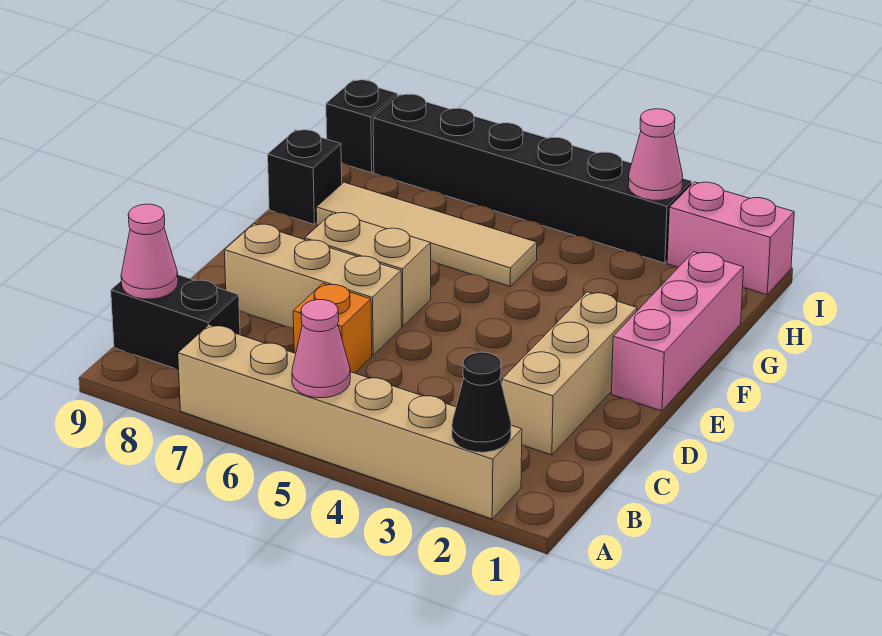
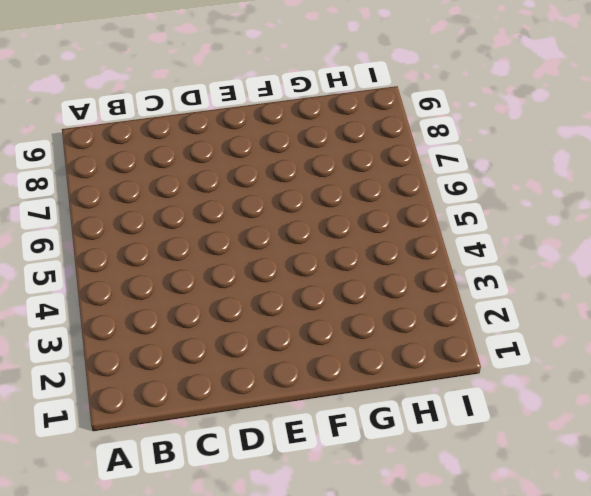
none -> tan brick A2:A7 level 1
none -> black brick B8:B9 level 1
none -> tan brick C2:E2 level 1

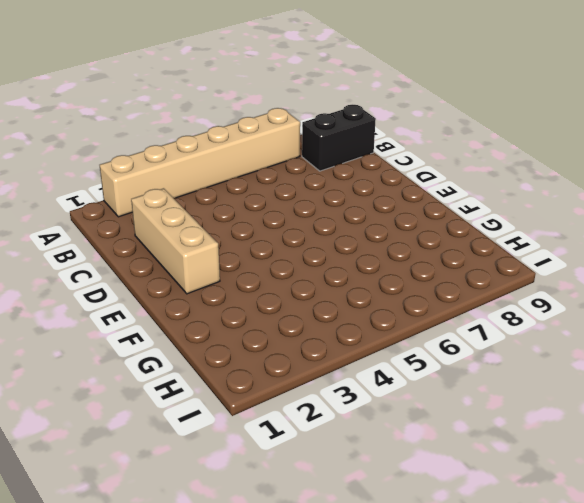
none -> orange brick C6 level 1
none -> tan brick D6:D8 level 1
none -> pink brick E1:G1 level 1

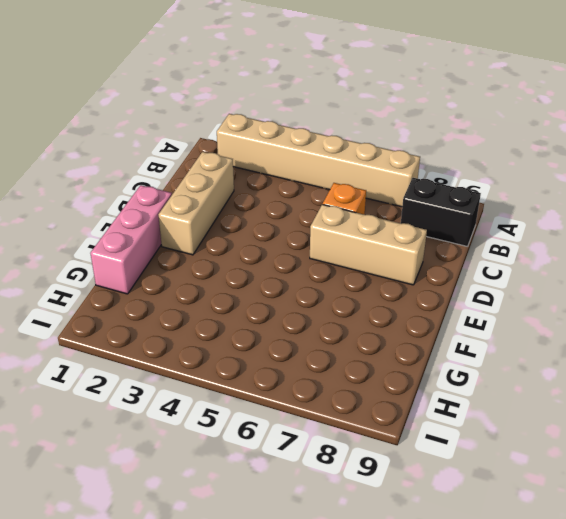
none -> tan brick E6:E7 level 1
none -> tan tile G5:G8 level 1
none -> black brick G9 level 1

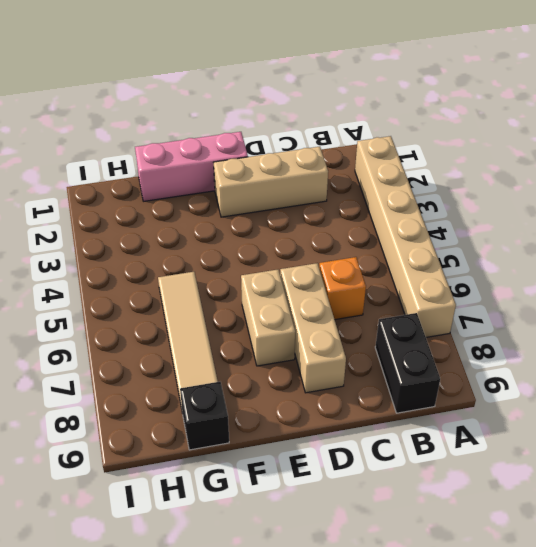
none -> pink brick I1:I2 level 1
none -> black brick I3:I8 level 1
none -> black brick I9 level 1

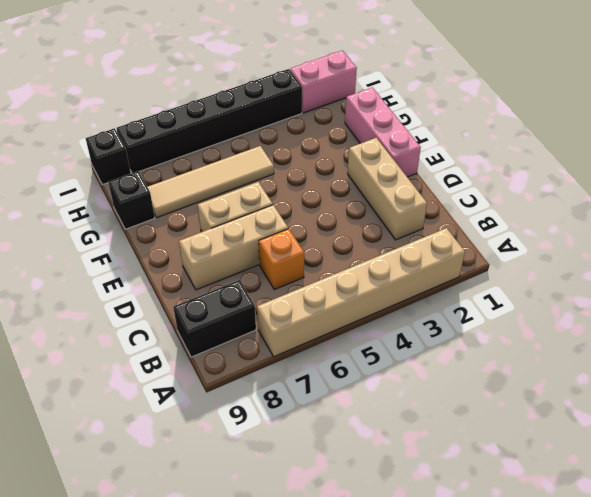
none -> black cone A2 level 2
none -> pink cone A5 level 2
none -> pink cone B9 level 2

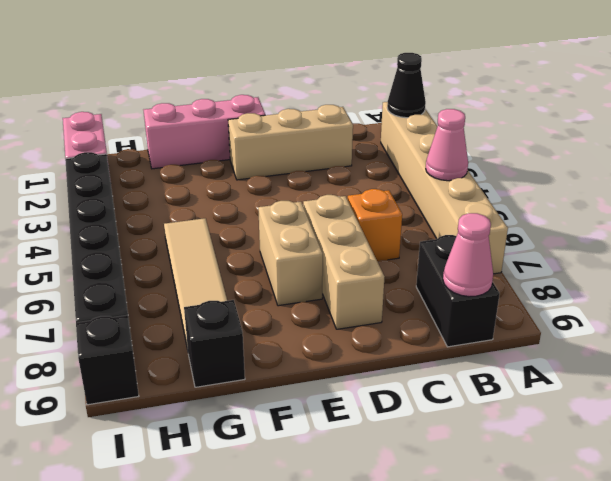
none -> pink cone I3 level 2

